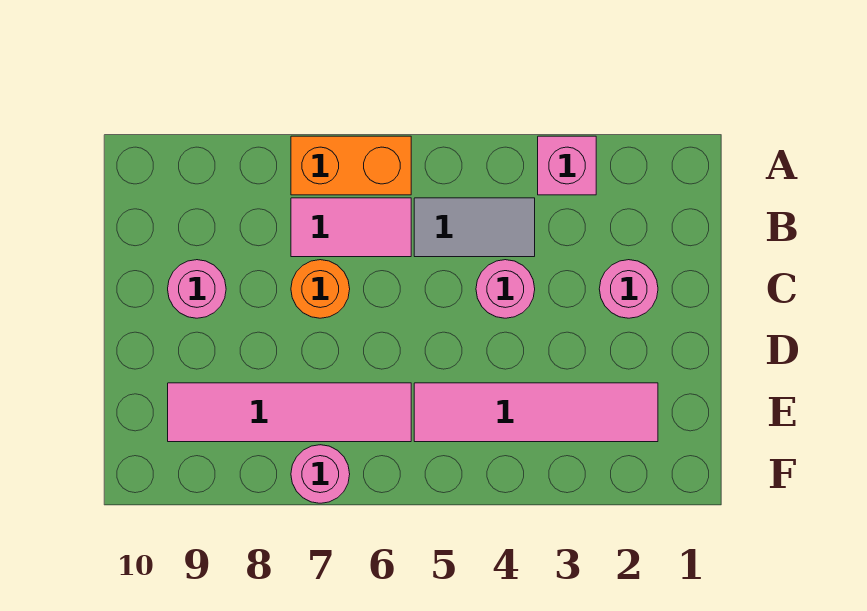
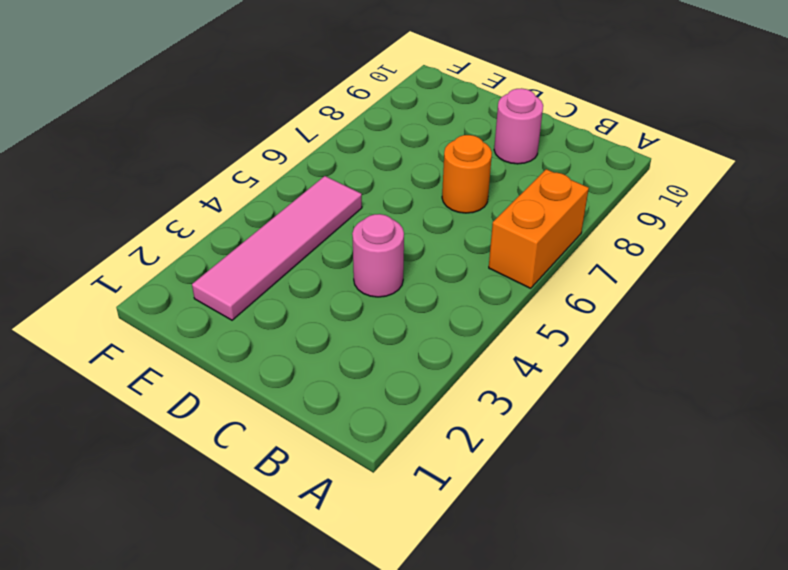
none -> pink brick A3 level 1
none -> grey tile B4:B5 level 1

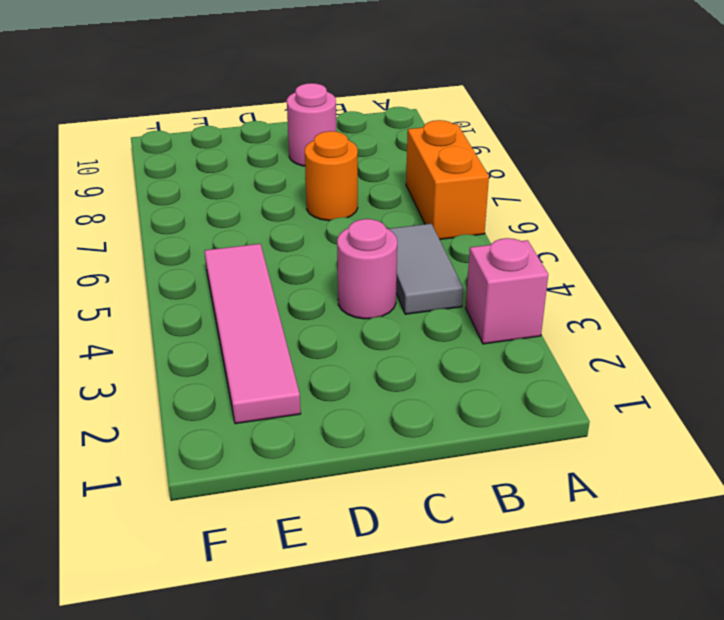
none -> pink tile B6:B7 level 1
none -> pink round brick C2 level 1

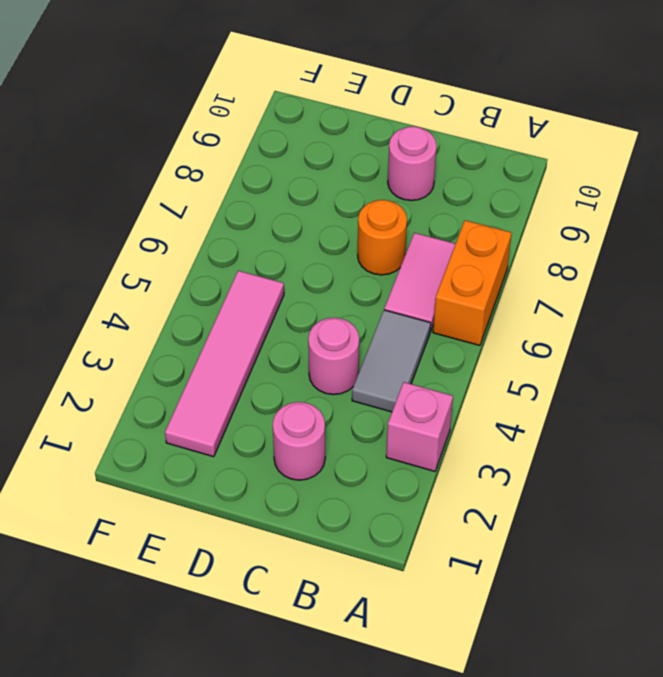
none -> pink tile E6:E9 level 1
none -> pink round brick F7 level 1

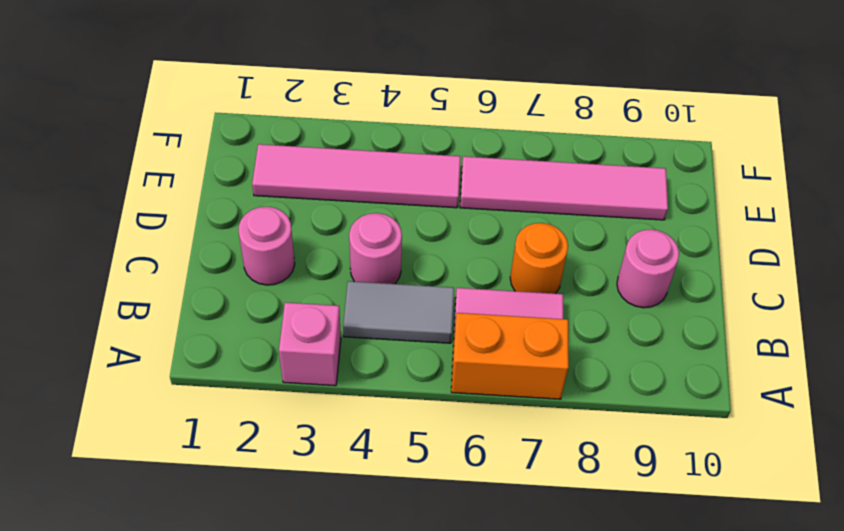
none -> pink round brick F7 level 1

